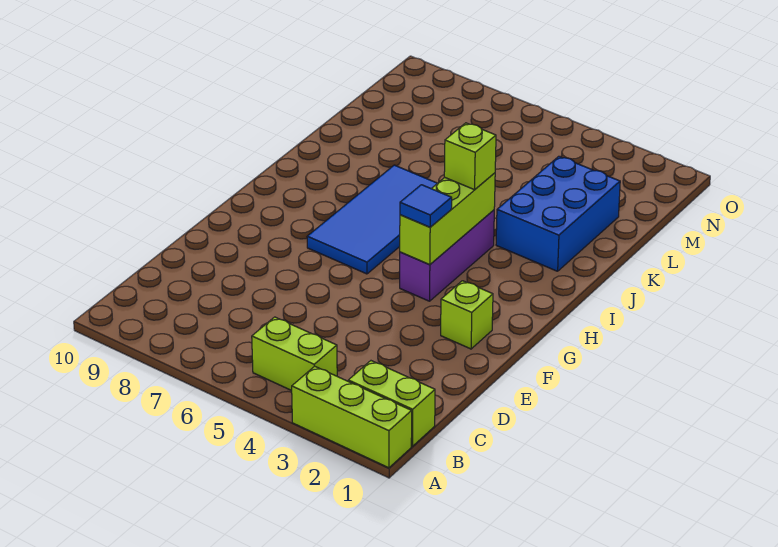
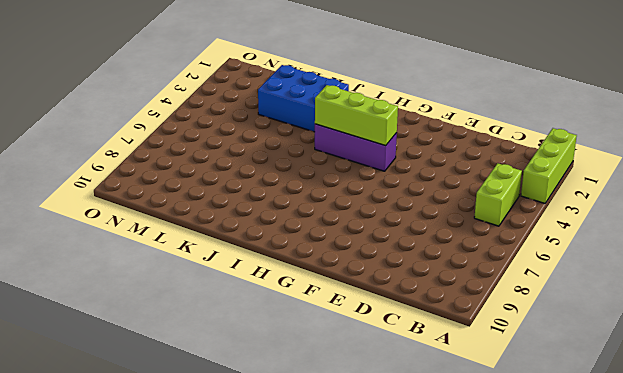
none -> lime brick B1:B2 level 1
none -> lime brick F2 level 1

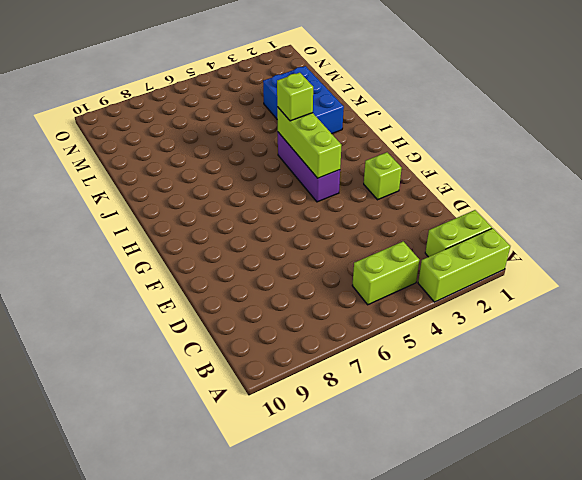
none -> blue tile G6:J7 level 1
none -> blue tile G4 level 3

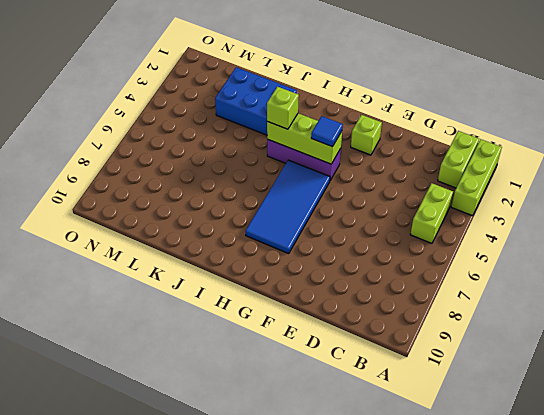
blue tile G5:H8 level 1 -> blue tile G6:J7 level 1

